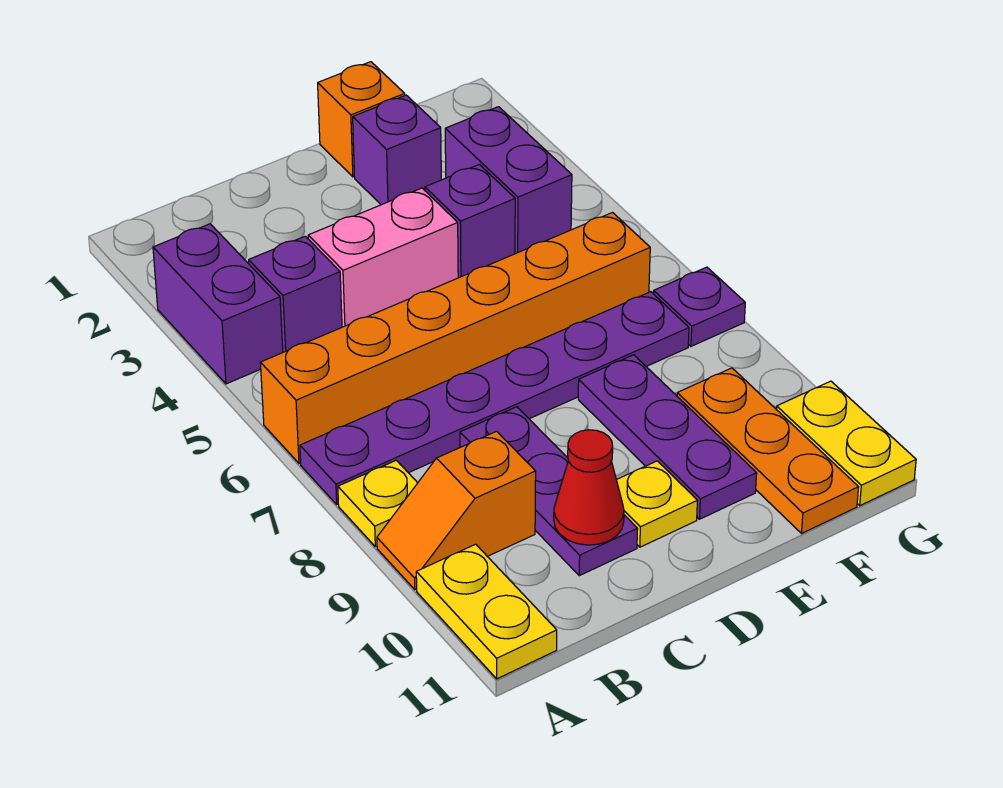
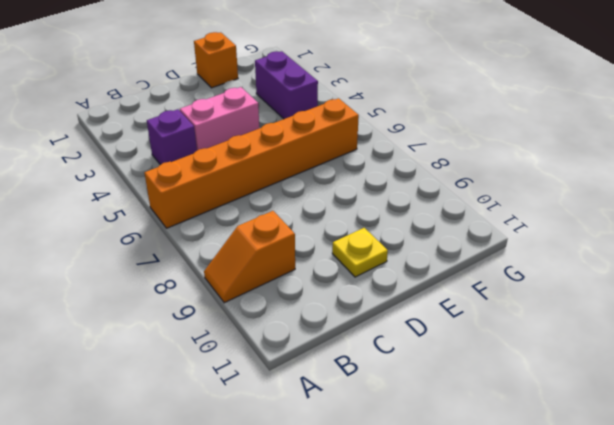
none -> purple brick A3:A4 level 1
none -> purple plate A7:F7 level 1
none -> yellow plate A8 level 1

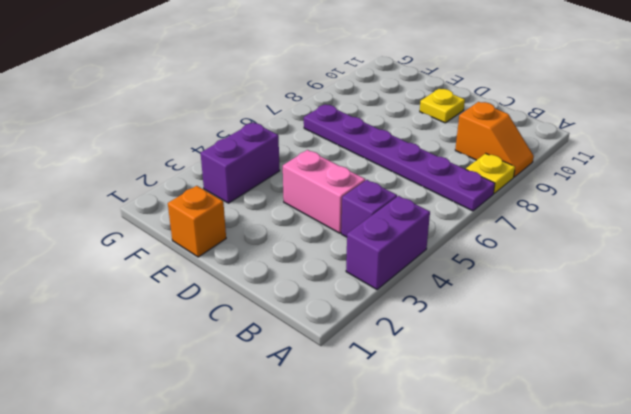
none -> orange brick A6:F6 level 1
none -> yellow plate A10:A11 level 1
none -> purple plate C8:C10 level 1

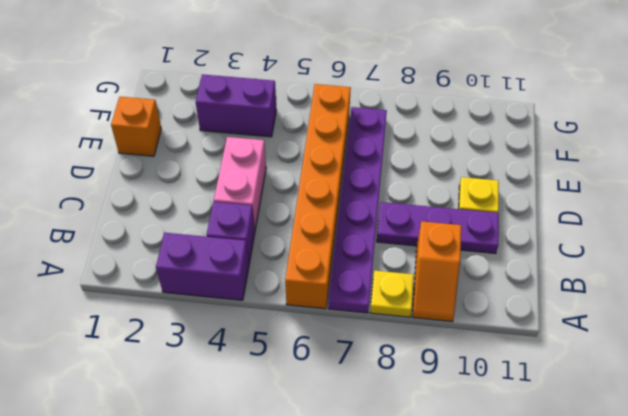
none -> yellow plate A10:A11 level 1
none -> purple brick E2 level 1
none -> purple brick E4 level 1

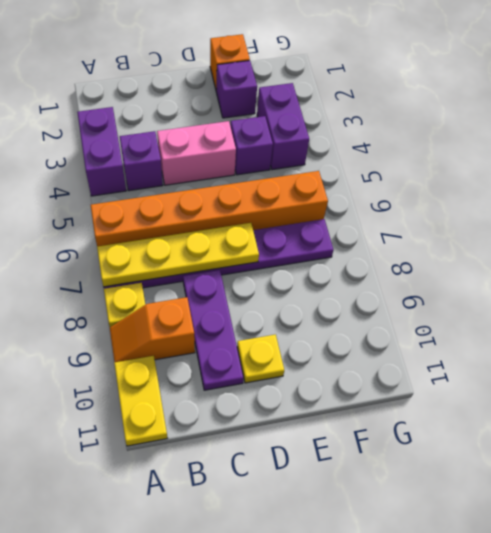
yellow plate A7:D7 level 2 -> none
none -> purple plate E8:E10 level 1
none -> orange plate F9:F11 level 1
none -> purple plate G7 level 1

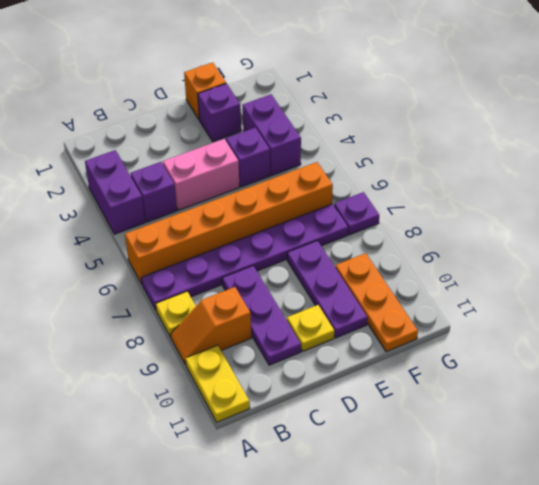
none -> yellow plate G10:G11 level 1
none -> red cone C10 level 2

